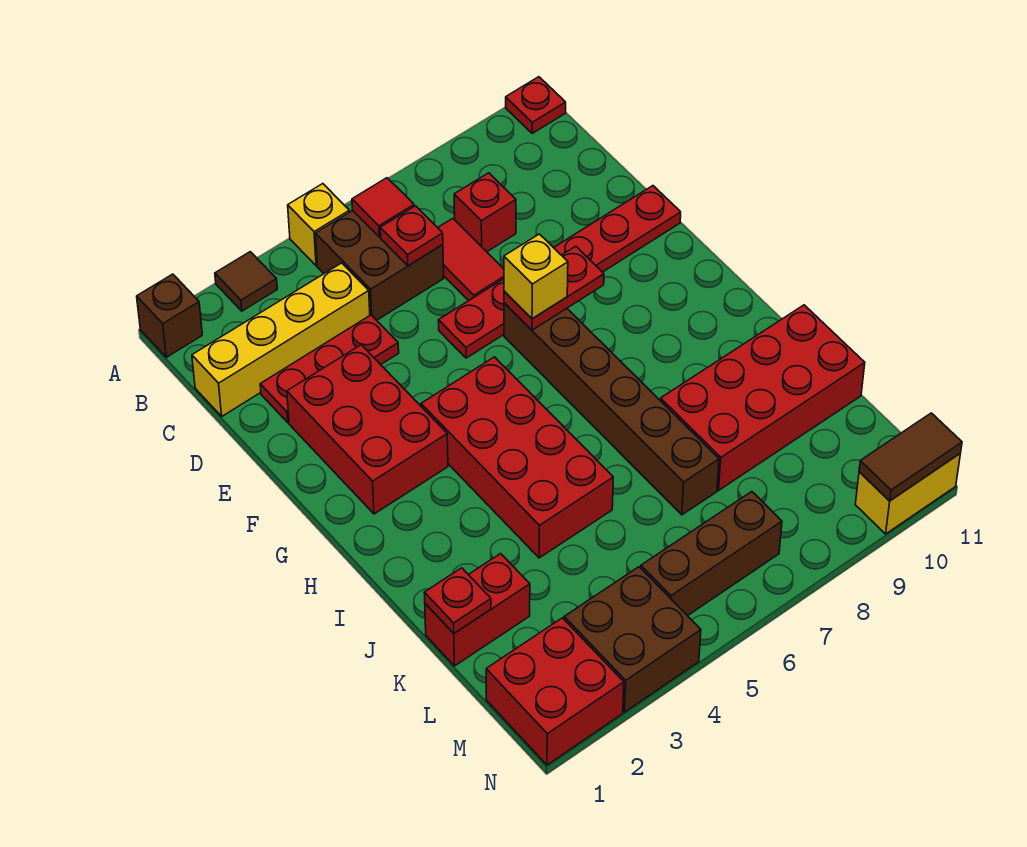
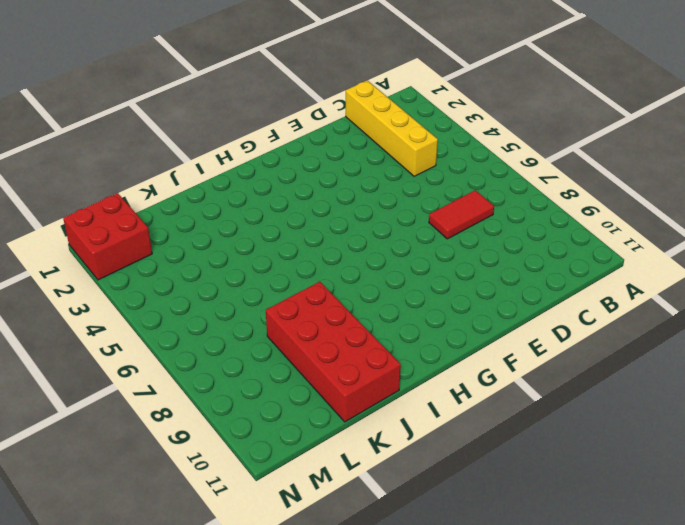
none -> brown brick A1 level 1
none -> brown tile A3 level 1
none -> yellow brick A5 level 1

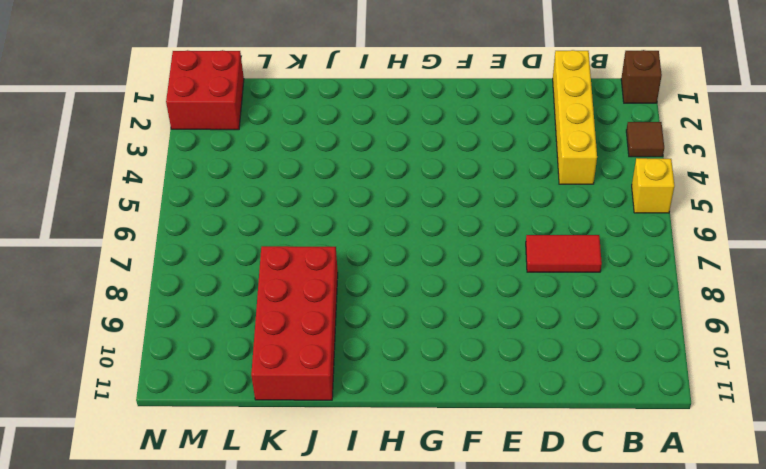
none -> red plate A11 level 1
none -> brown brick B5:C6 level 1
none -> red brick C8 level 1

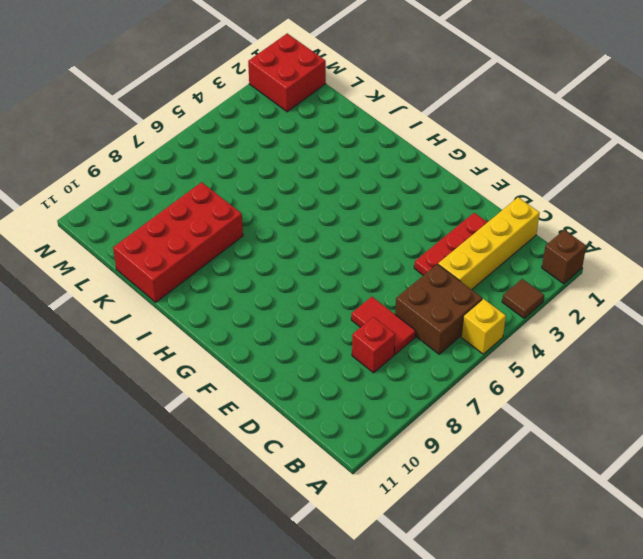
none -> red plate A11 level 1
none -> red brick E2:G3 level 1
none -> red plate E6:E11 level 1

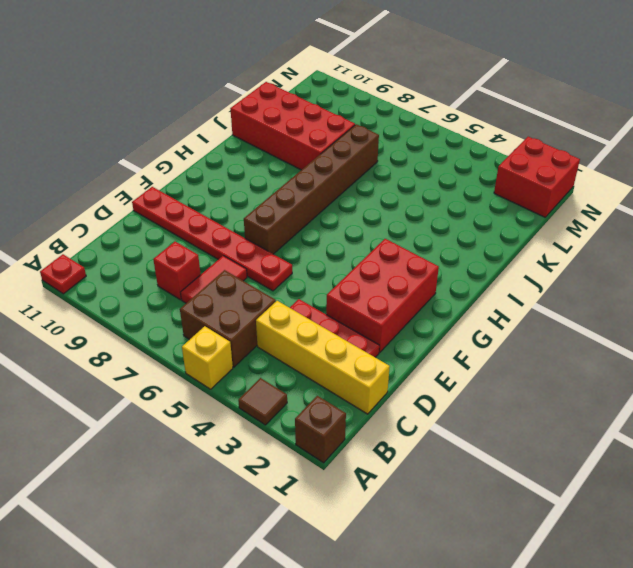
none -> red brick G4:J5 level 1
none -> red brick K1:K2 level 1
none -> brown brick M3:N4 level 1

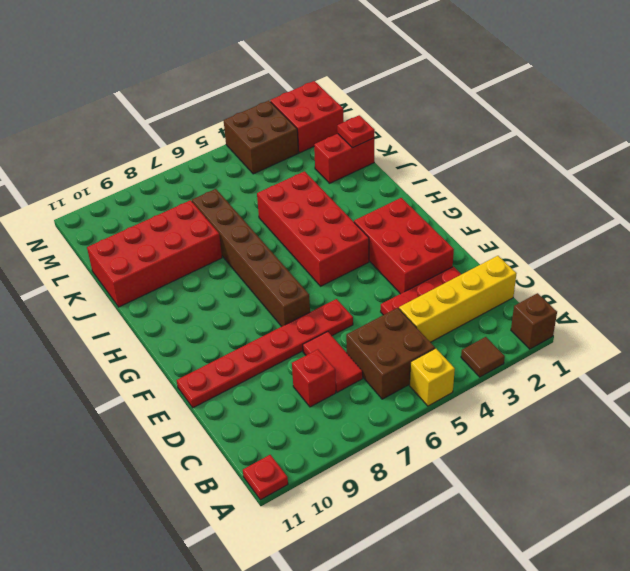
none -> brown brick M5:M7 level 1
none -> yellow brick N10:N11 level 1
none -> red tile B6 level 2

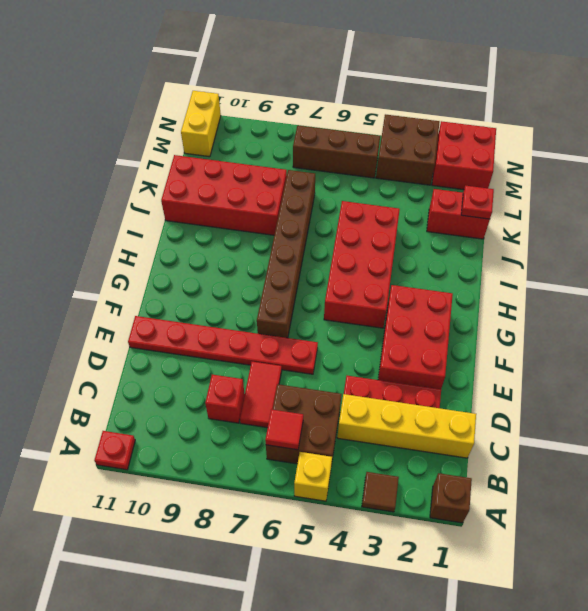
yellow brick M11:N11 level 1 -> yellow brick N10:N11 level 1
none -> red plate C6 level 2
none -> red plate F7:F8 level 2
none -> brown tile N10:N11 level 2

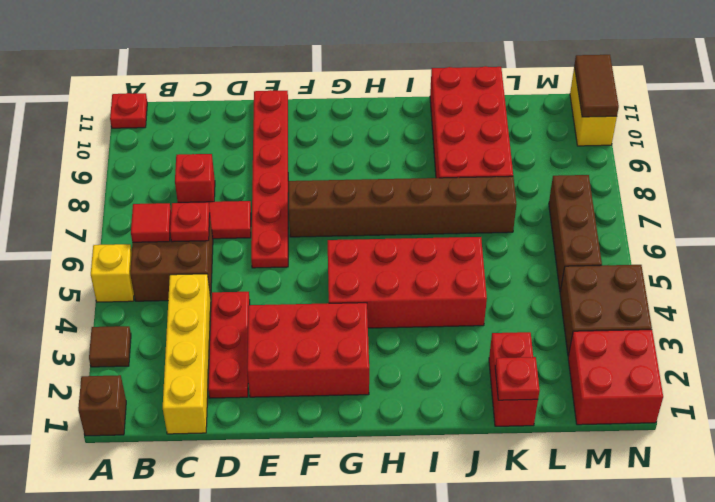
none -> red plate F7:F8 level 2
none -> yellow brick F7 level 3

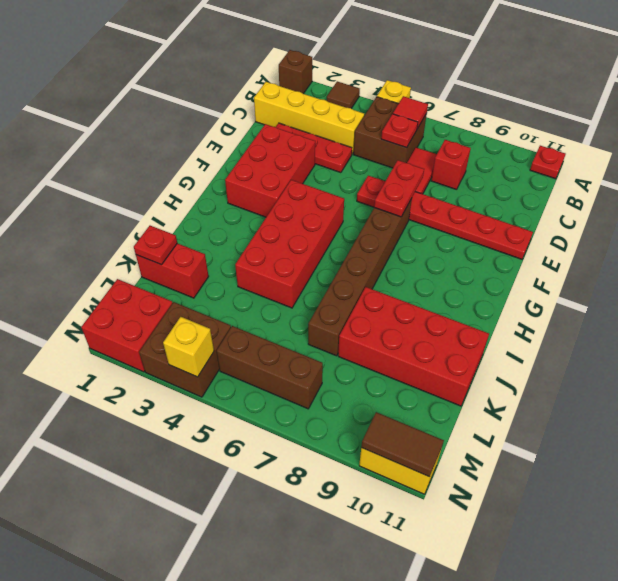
red plate E7:F7 level 2 -> red plate F7:F8 level 2
yellow brick N4 level 2 -> yellow brick F7 level 3

